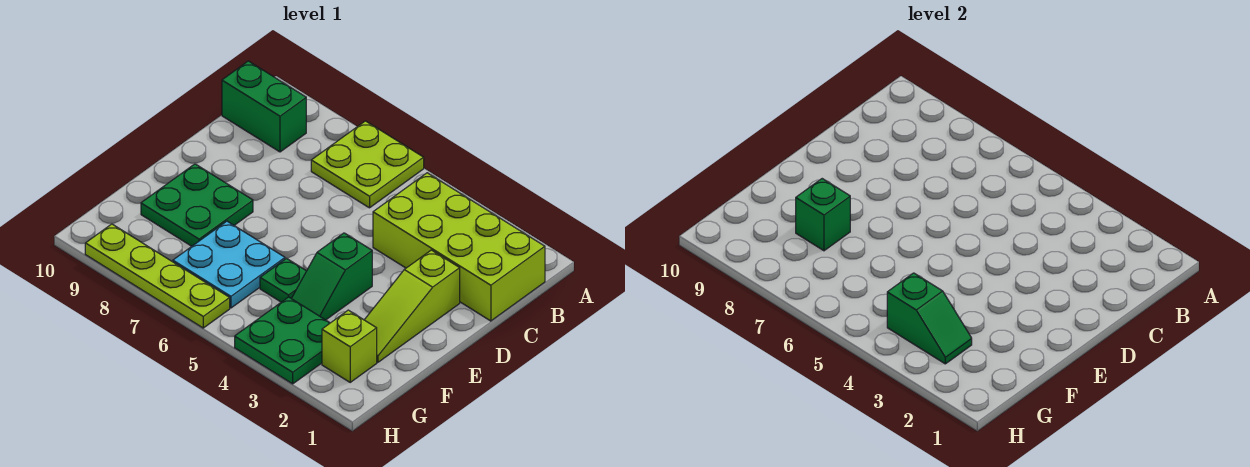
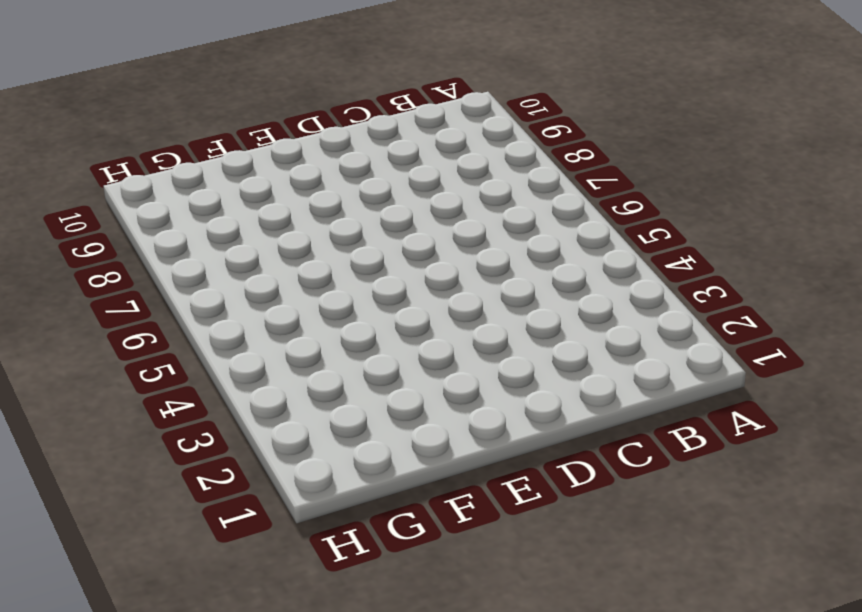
none -> lime plate A6:B7 level 1
none -> lime brick B1:C4 level 1
none -> green brick B9:B10 level 1

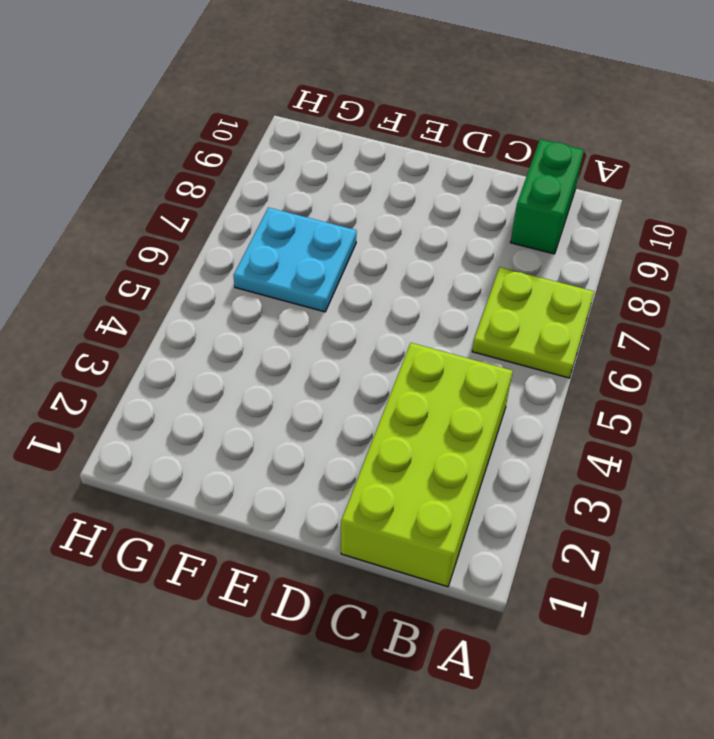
none -> lime slope D2:F2 level 1 top D
none -> green slope E4:F4 level 1 top E
none -> green plate E8:F9 level 1

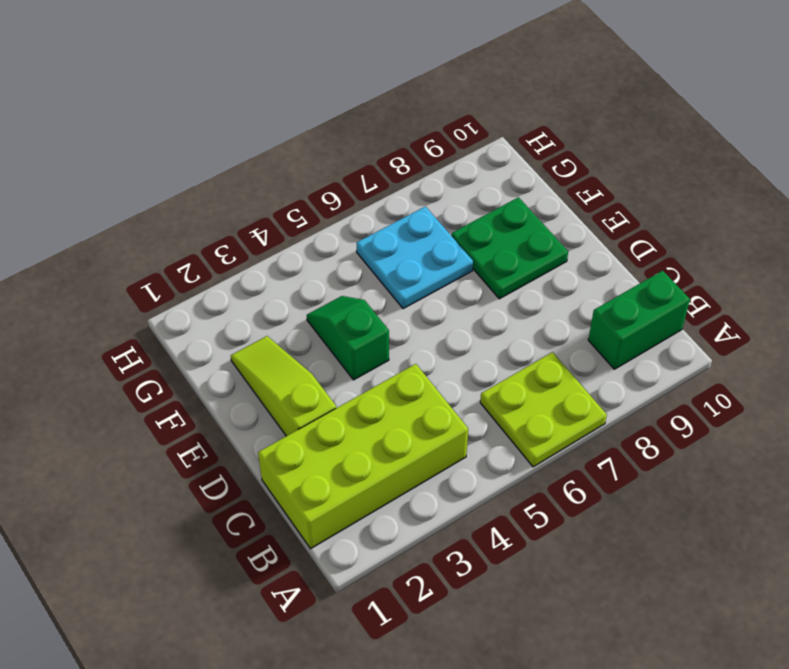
none -> green plate F5 level 1
none -> lime brick G2 level 1
none -> green plate G3:H4 level 1

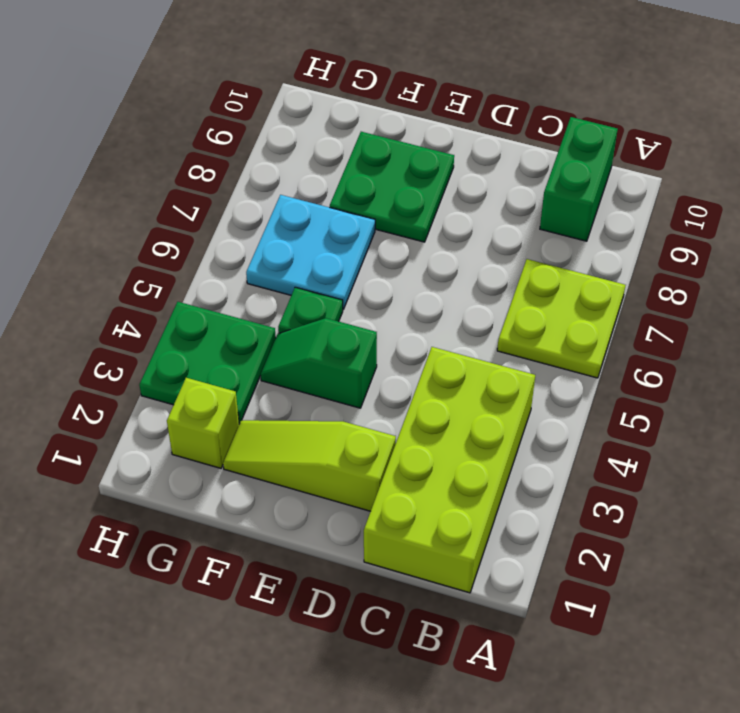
none -> lime plate H6:H9 level 1
none -> green brick F8 level 2
none -> green slope G3:G4 level 2 top 4

